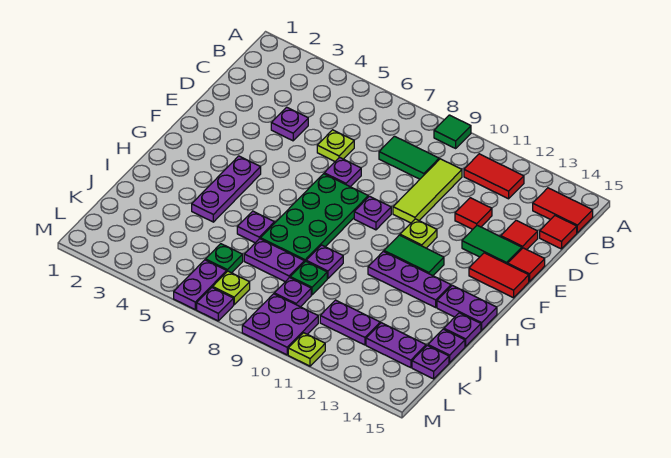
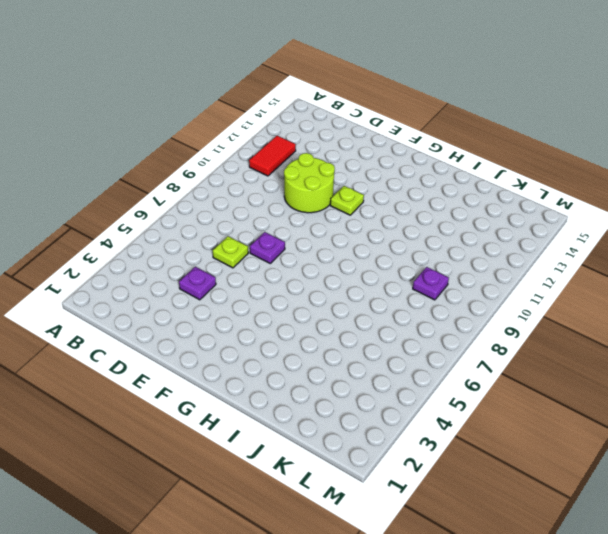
lime round brick D10:E11 level 1 -> lime tile C10:E10 level 1
none -> green tile A9 level 1
none -> red tile B14:B15 level 1
none -> green tile C8:C9 level 1
none -> red tile C15 level 1

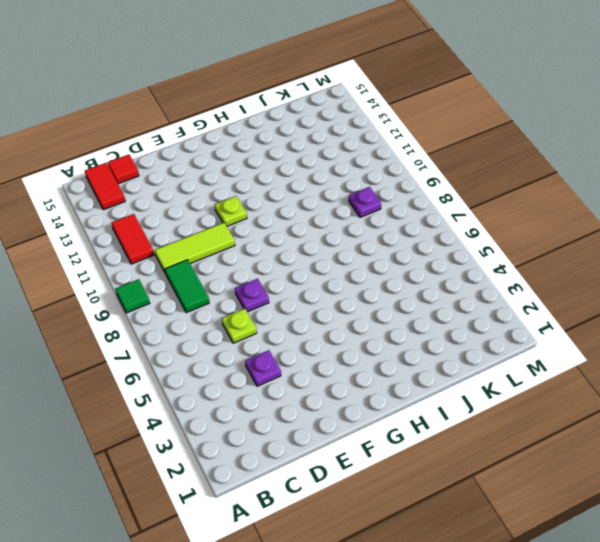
none -> red tile D12 level 1
none -> red tile D14 level 1
none -> green tile E13:E14 level 1
none -> red tile E15 level 1

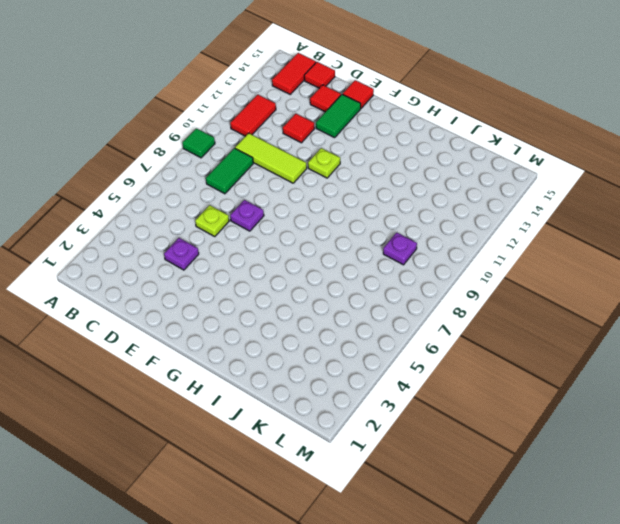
none -> green plate F7:I8 level 1
none -> purple plate F9 level 1
none -> red tile F14:F15 level 1
none -> purple plate G4:I4 level 1

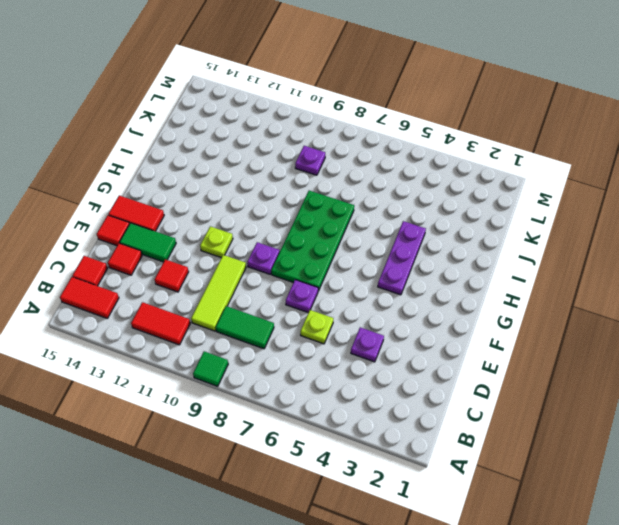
none -> green tile G11:G12 level 1
none -> purple plate H11:H13 level 1
none -> purple plate H14:H15 level 1
none -> purple plate I6 level 1

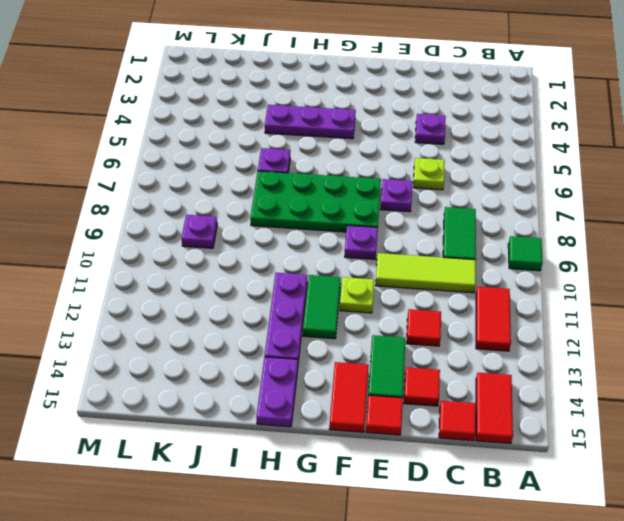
none -> purple plate I9 level 1
none -> purple plate I15 level 1
none -> purple plate J7:J8 level 1
none -> green plate J9 level 1

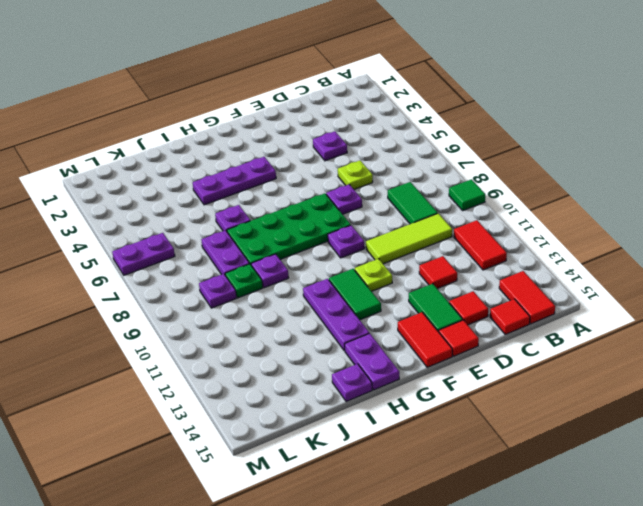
none -> purple plate J15 level 1
none -> green plate K6 level 1
none -> purple plate K11:K12 level 1
none -> purple plate K13:K14 level 1

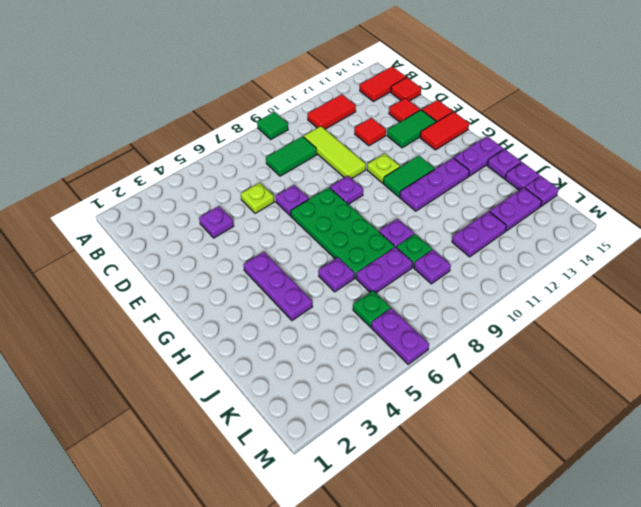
none -> lime plate L7 level 1
none -> purple plate L9:M10 level 1
none -> purple plate M7 level 1
none -> lime plate M11 level 1

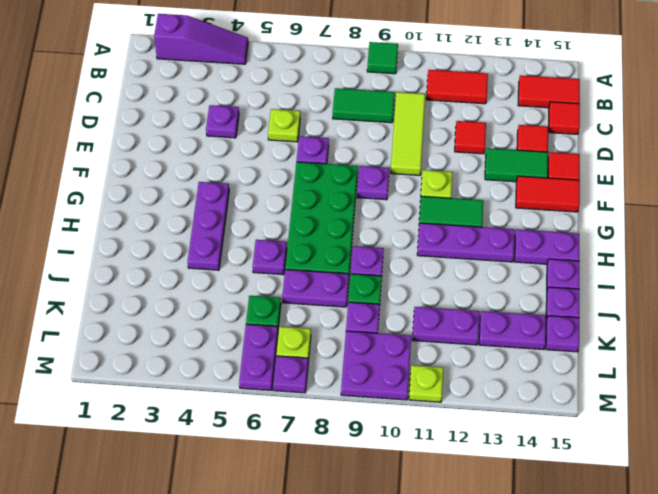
purple slope A2:A4 level 1 top 2 -> none

